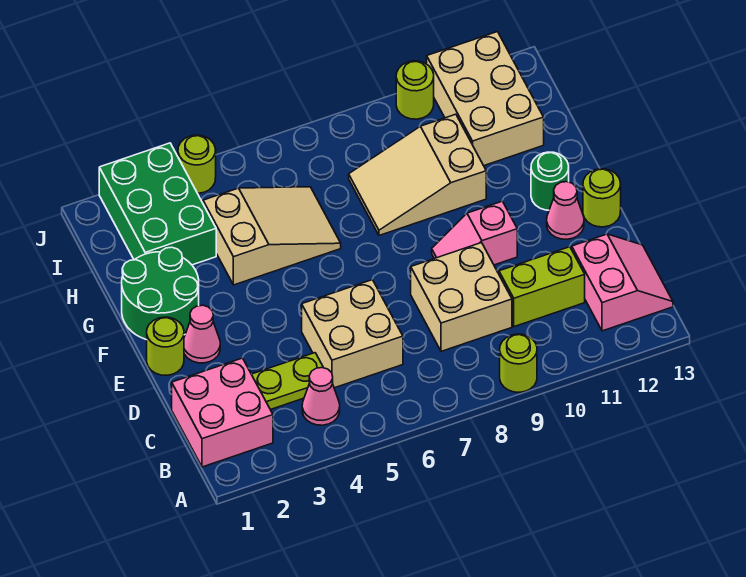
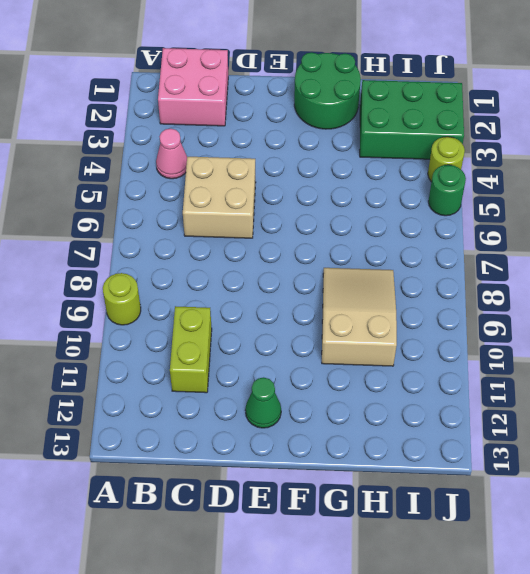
green cone E12 level 1 -> pink cone E12 level 1
green round brick J5 level 1 -> green round brick F12 level 1
none -> pink slope B12:C13 level 1 top 12
none -> lime plate C3:C4 level 1
none -> tan brick C8:D9 level 1

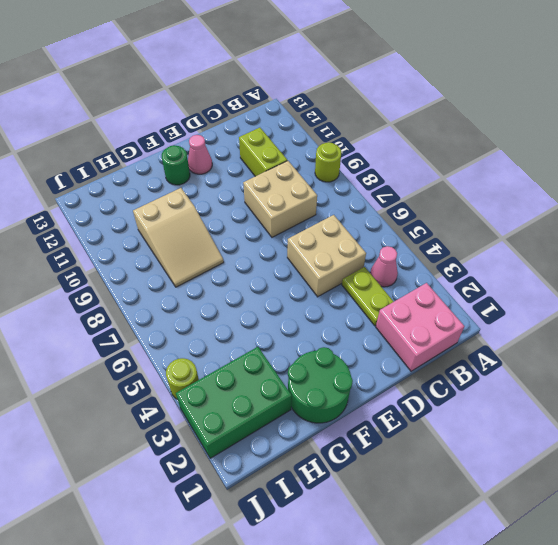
none -> pink slope B12:C13 level 1 top 12
none -> lime round brick E1 level 1
none -> pink cone E2 level 1

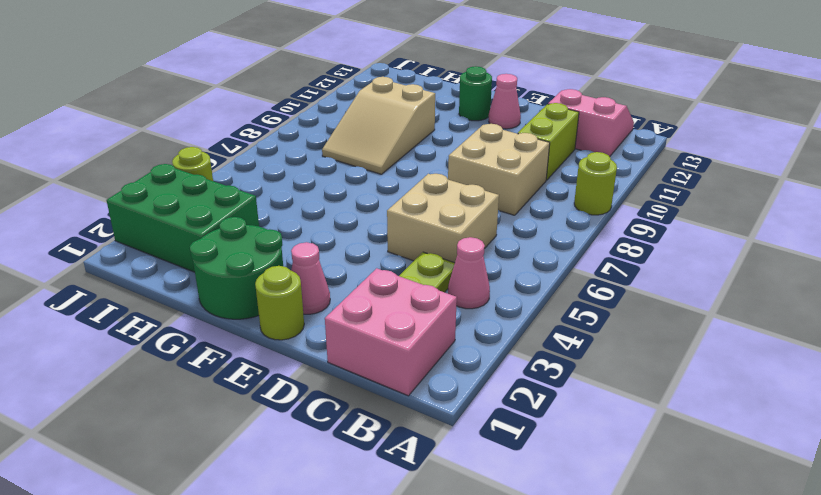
none -> pink slope E9:E10 level 1 top 10
none -> lime round brick E13 level 1
none -> tan slope G4:H6 level 1 top 4

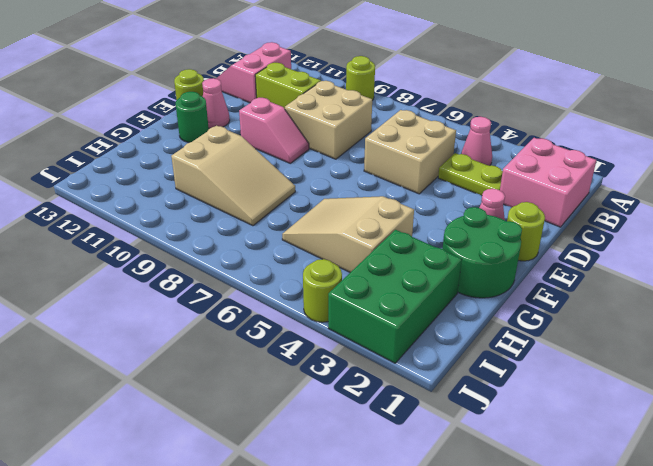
none -> tan brick H11:J12 level 1
none -> lime round brick J10 level 1

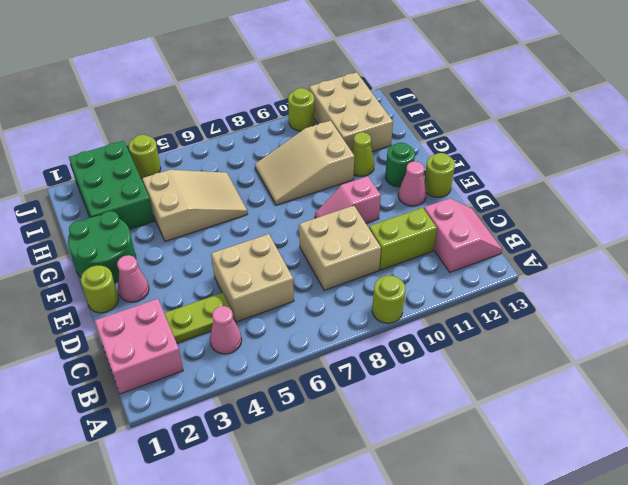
lime cone G11 level 1 -> none

